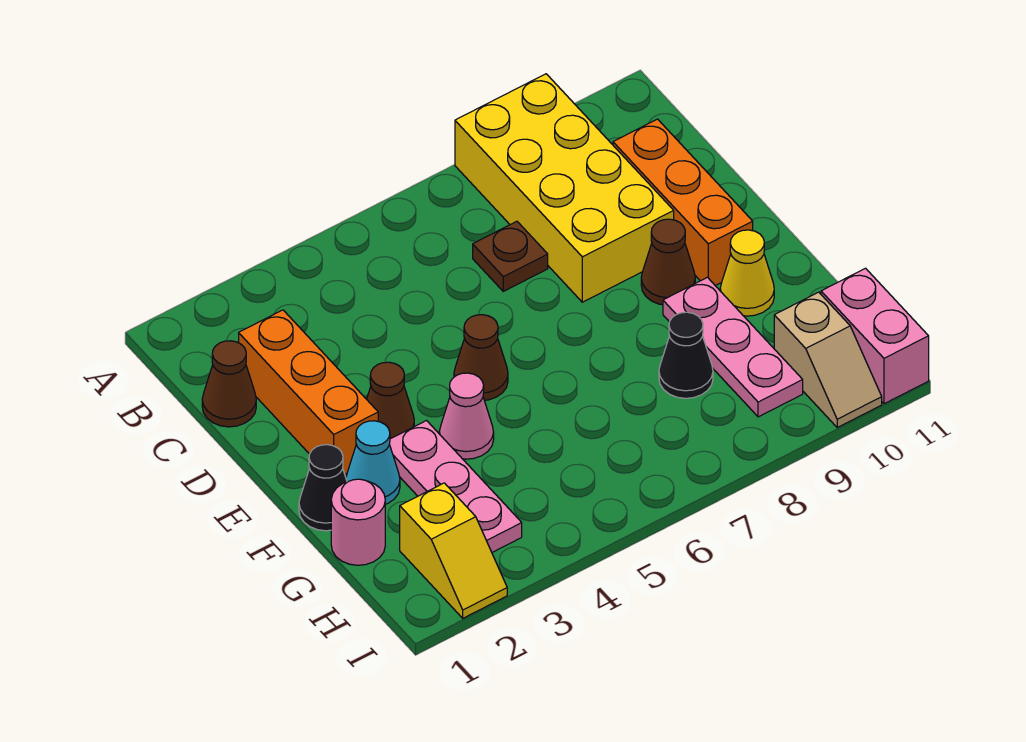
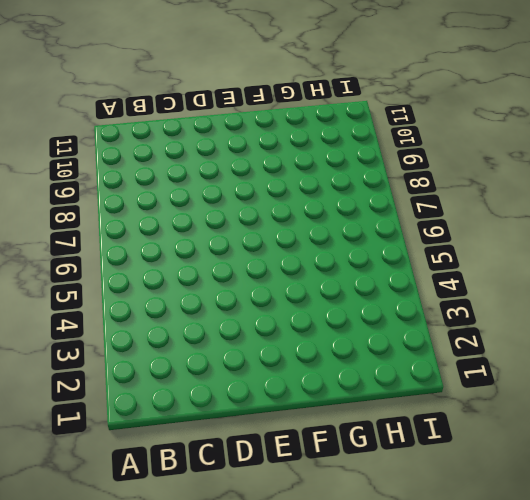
none -> yellow brick A8:D9 level 1
none -> brown cone C1 level 1
none -> orange brick C2:E2 level 1

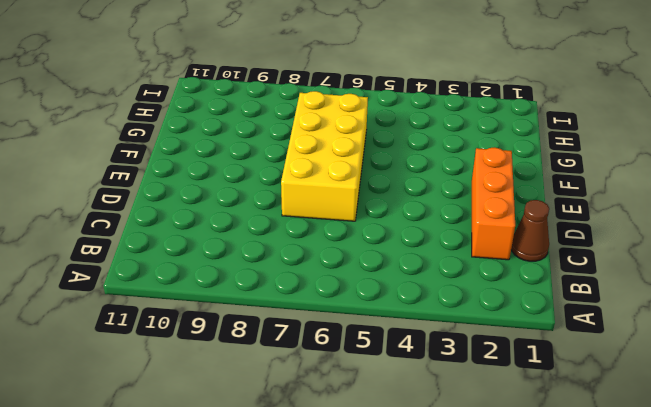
yellow brick D6:G7 level 1 -> yellow brick A8:D9 level 1
none -> brown plate C7 level 1
none -> orange brick C10:E10 level 1
none -> brown cone E3 level 1

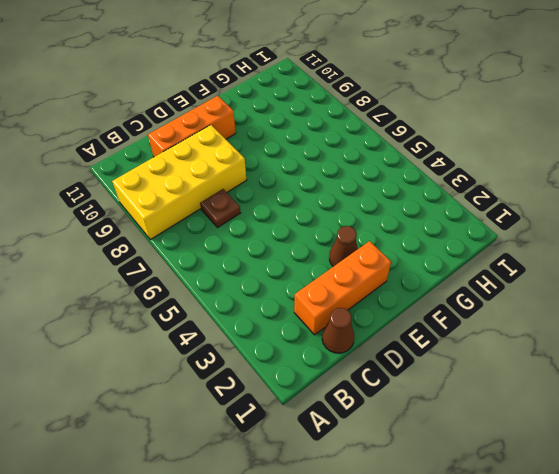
none -> brown cone E5 level 1
none -> brown cone E9 level 1
none -> black cone F1 level 1

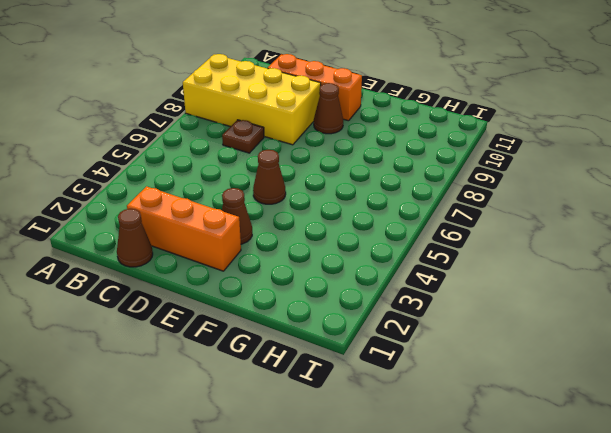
none -> black cone F1 level 1
none -> cyan cone F2 level 1
none -> pink plate F3:H3 level 1

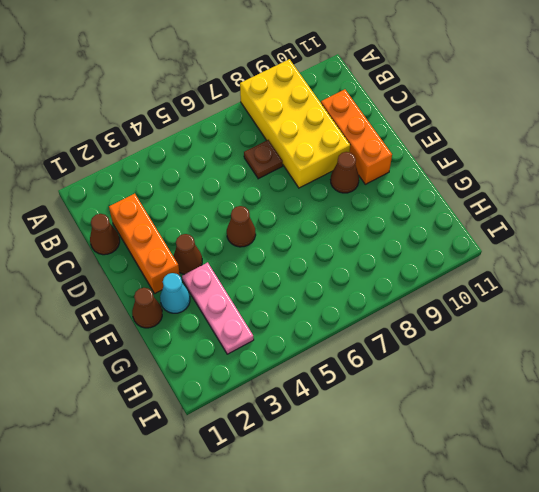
brown cone F1 level 1 -> black cone F1 level 1
none -> pink cone F4 level 1
none -> pink plate F9:H9 level 1
none -> yellow cone F10 level 1

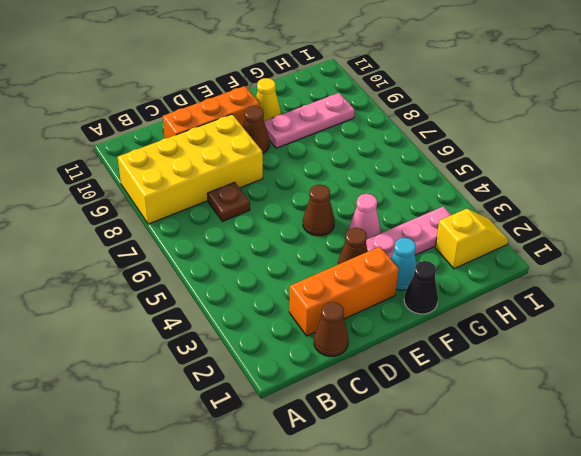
none -> pink round brick G1 level 1
none -> black cone G8 level 1
none -> tan slope H10:I10 level 1 top H

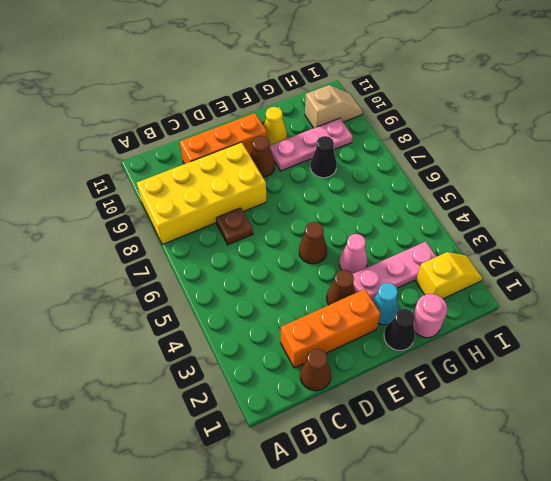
none -> pink brick H11:I11 level 1

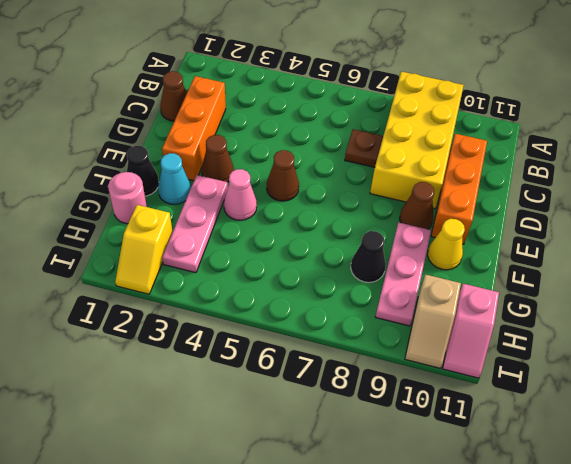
pink slope H11:I11 level 1 top H -> pink brick H11:I11 level 1

